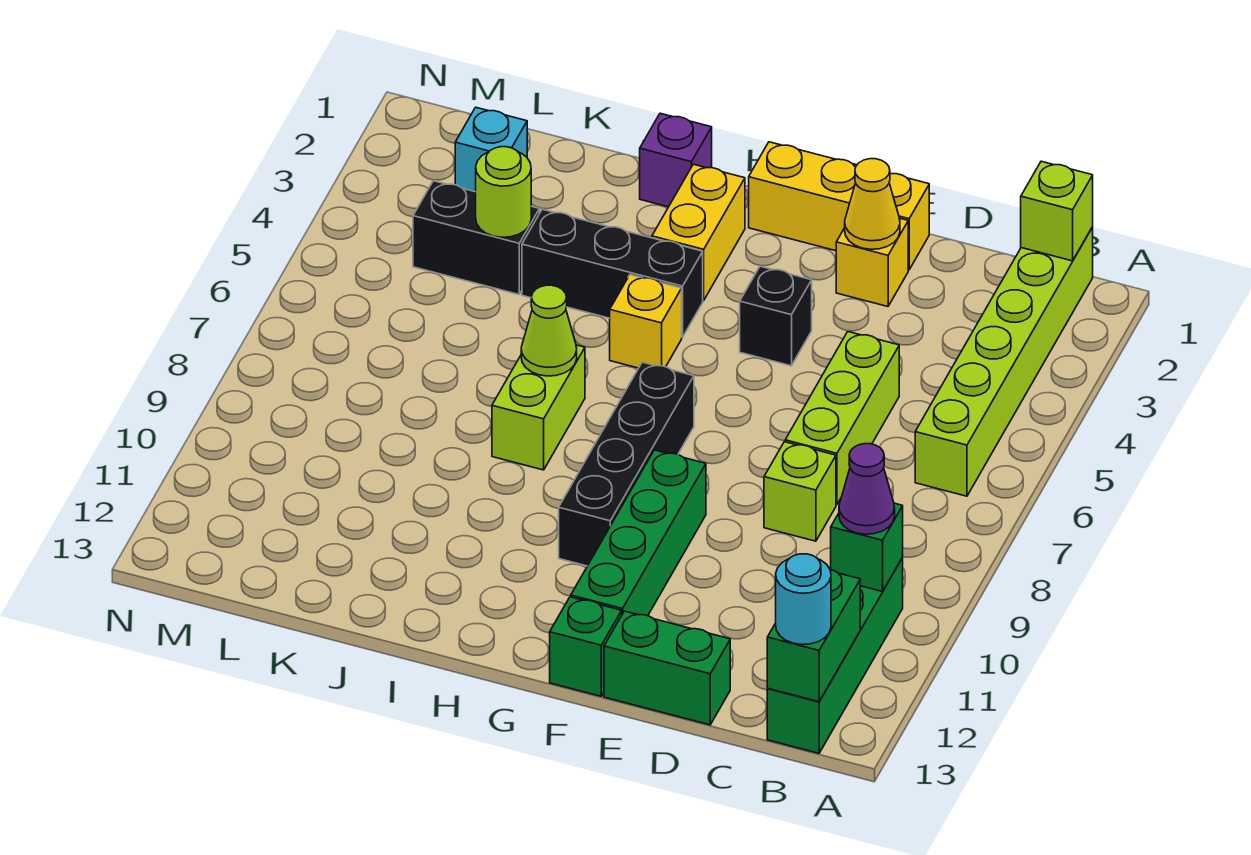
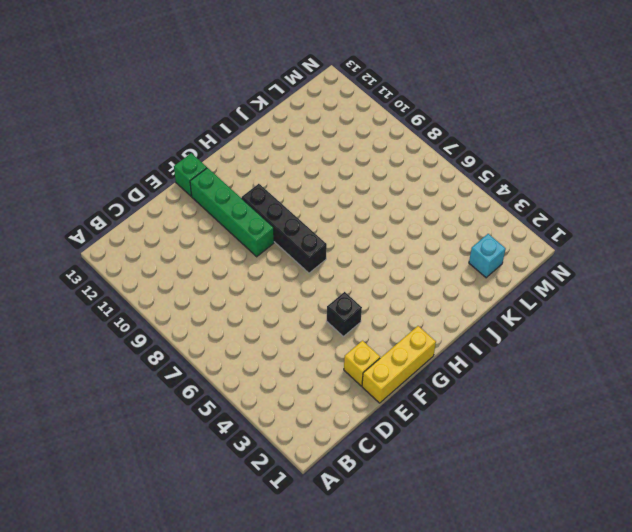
none -> lime brick B1:B6 level 1
none -> green brick B10:B13 level 1
none -> lime brick D5:D7 level 1

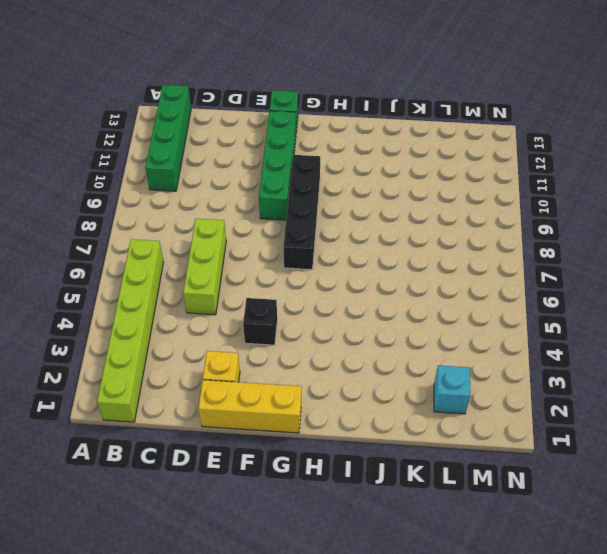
none -> lime brick D8 level 1
none -> green brick D13:E13 level 1
none -> yellow brick H2:H3 level 1

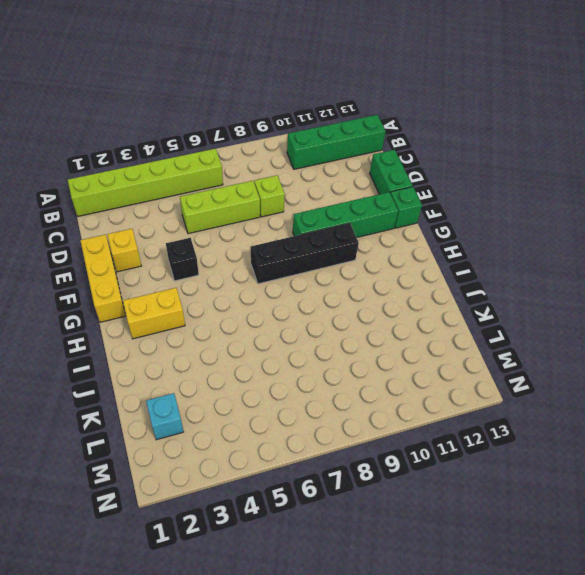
none -> black brick H4:J4 level 1
none -> yellow brick H5 level 1
none -> purple brick I1 level 1

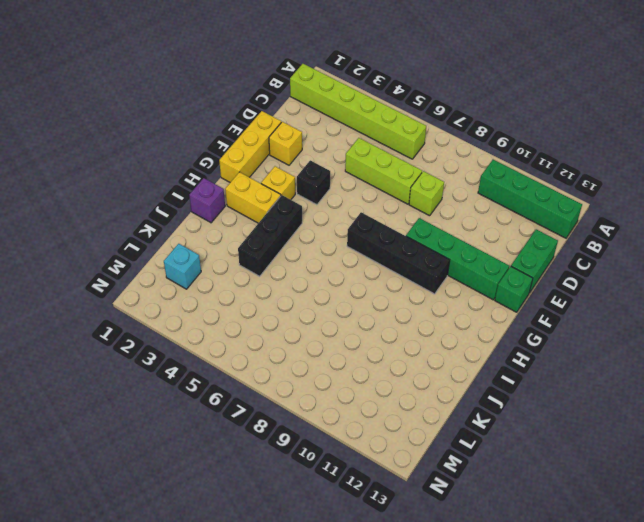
yellow brick G3 level 1 -> yellow brick H5 level 1
none -> lime brick I7:I8 level 1
none -> black brick K4:L4 level 1
none -> lime brick B1 level 2

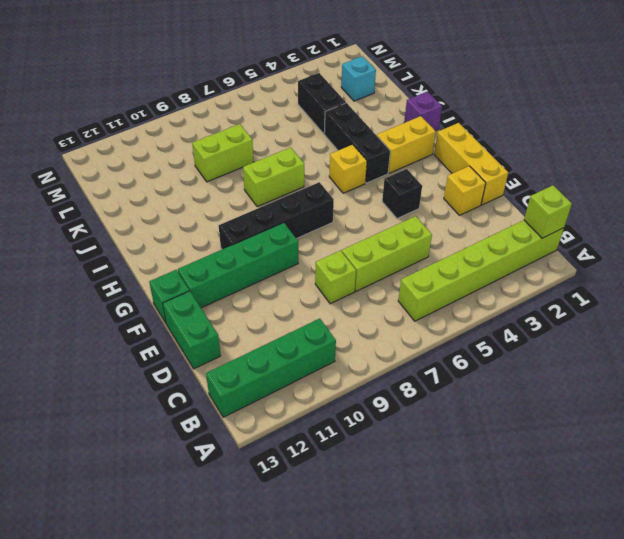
lime brick K8:K9 level 1 -> none
none -> green brick B10 level 2
none -> green brick B12:B13 level 2
none -> yellow cone E2 level 2

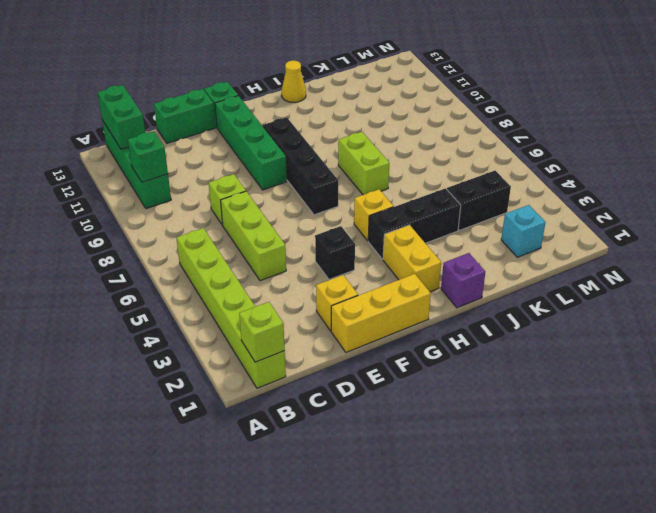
yellow cone I13 level 1 -> yellow cone E2 level 2
none -> lime cone I7 level 2
none -> lime round brick K4 level 2
none -> purple cone B10 level 3

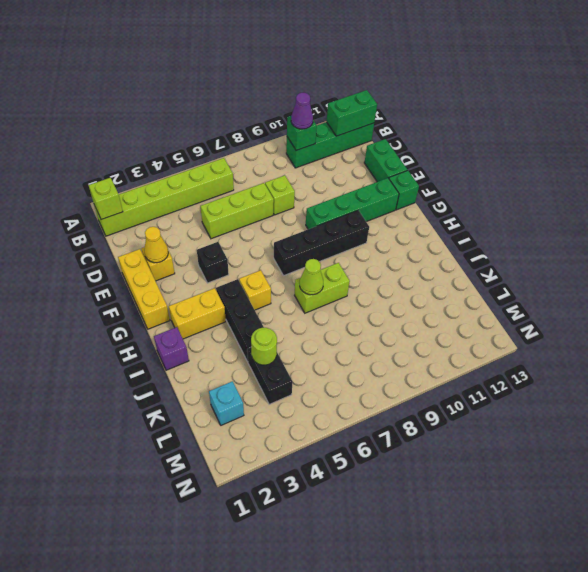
none -> cyan round brick B13 level 3

